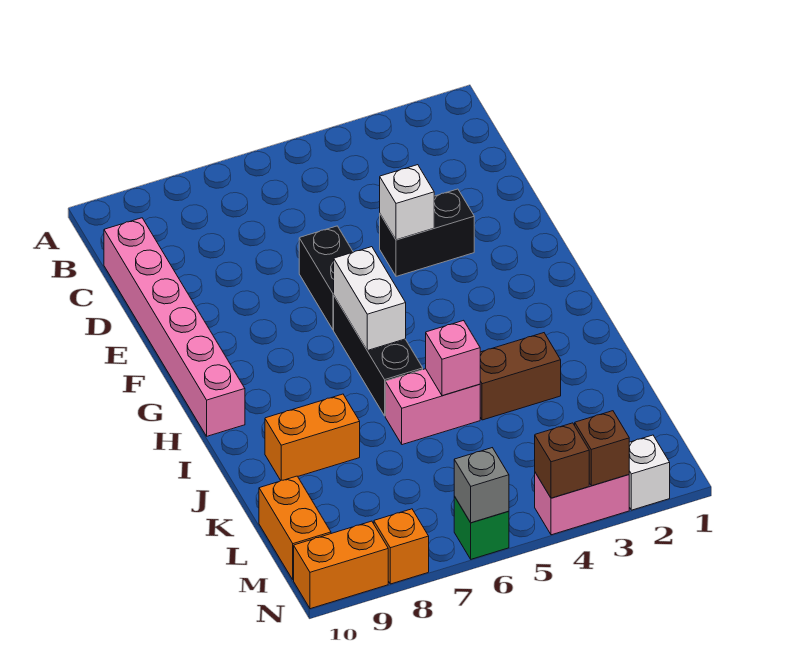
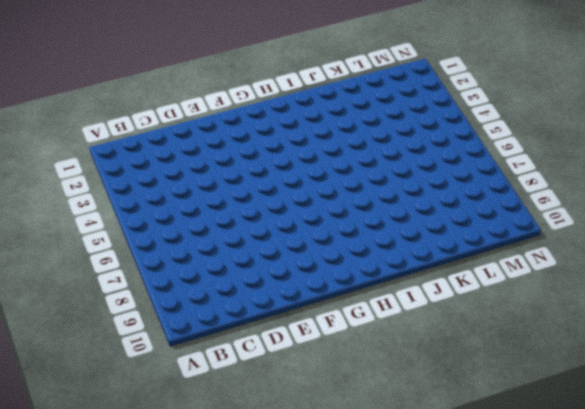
none -> pink brick C10:H10 level 1
none -> black brick E3:E4 level 1
none -> black brick E6:F6 level 1

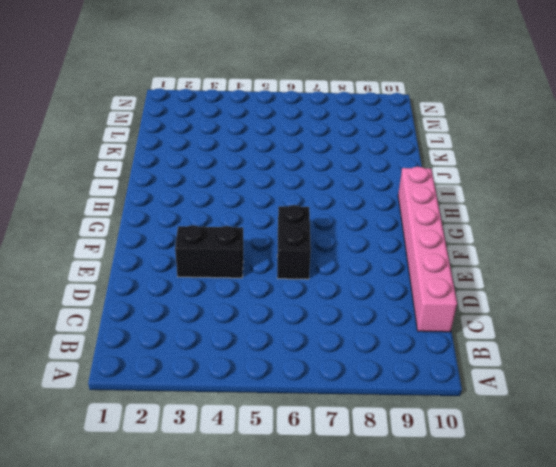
none -> black brick G6:I6 level 1
none -> brown brick J3:J4 level 1
none -> pink brick J5:J6 level 1

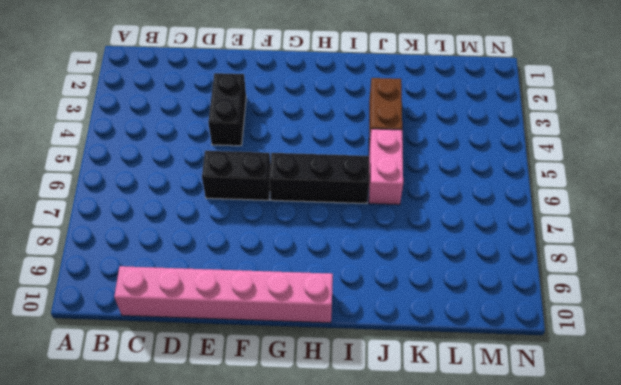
none -> orange brick J8:J9 level 1
none -> orange brick L10:M10 level 1
none -> white brick N2 level 1

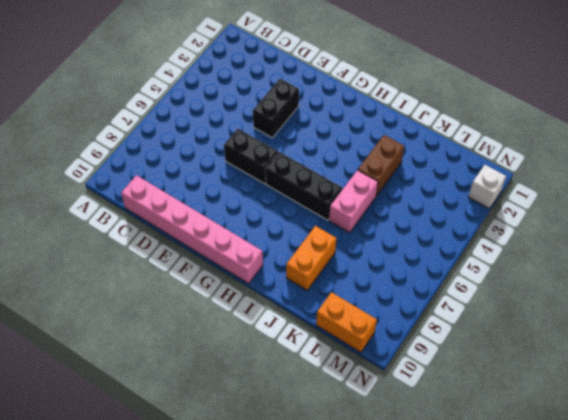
none -> pink brick N3:N4 level 1
none -> green brick N6 level 1
none -> orange brick N8 level 1

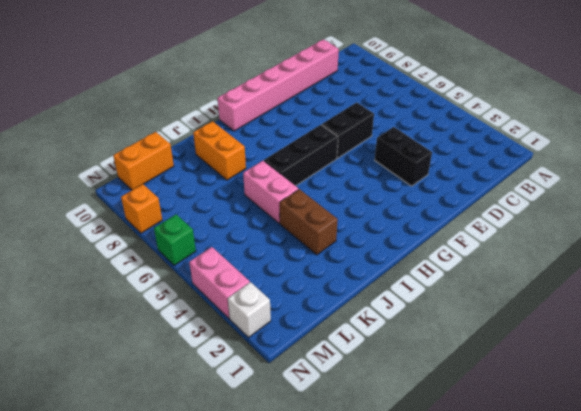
none -> orange brick N9:N10 level 1
none -> white brick E4 level 2
none -> white brick G6:H6 level 2

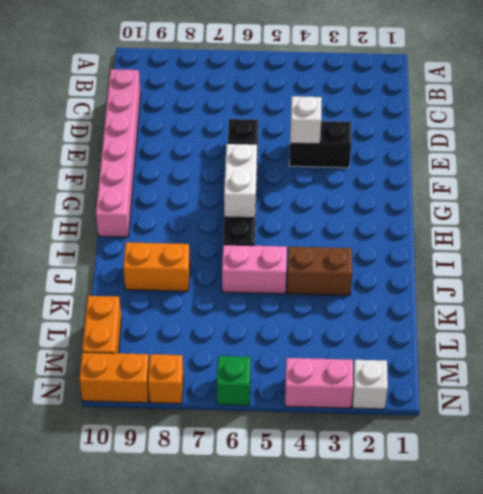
none -> pink brick J5 level 2
none -> brown brick N3 level 2
none -> brown brick N4 level 2

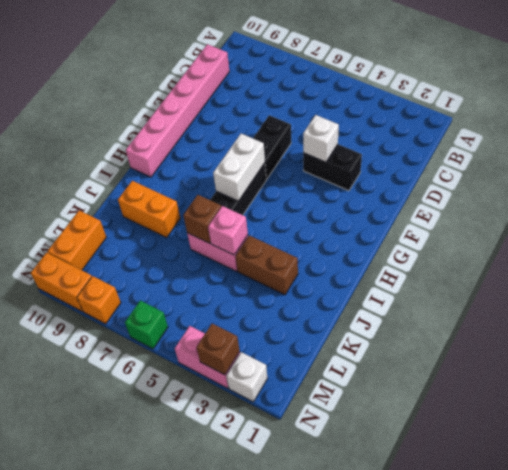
brown brick J6 level 2 -> brown brick N4 level 2
none -> grey brick N6 level 2

